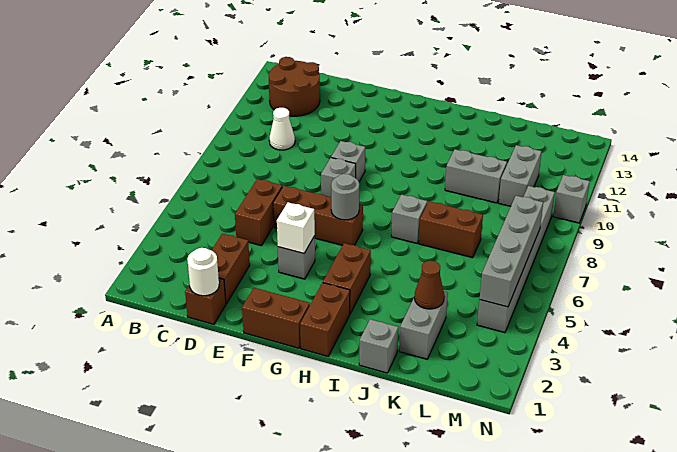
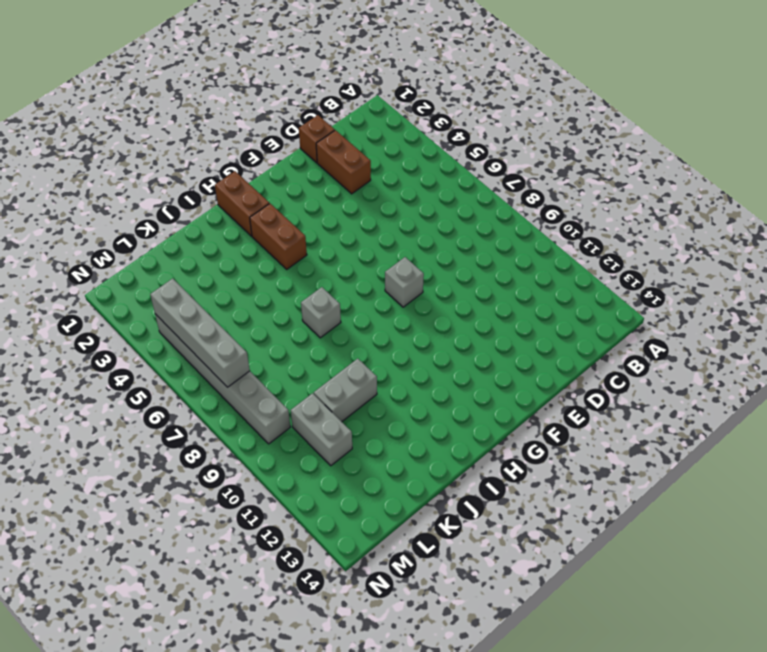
none -> brown round brick B12:C13 level 1
none -> white cone C10 level 1
none -> brown brick D5:D6 level 1

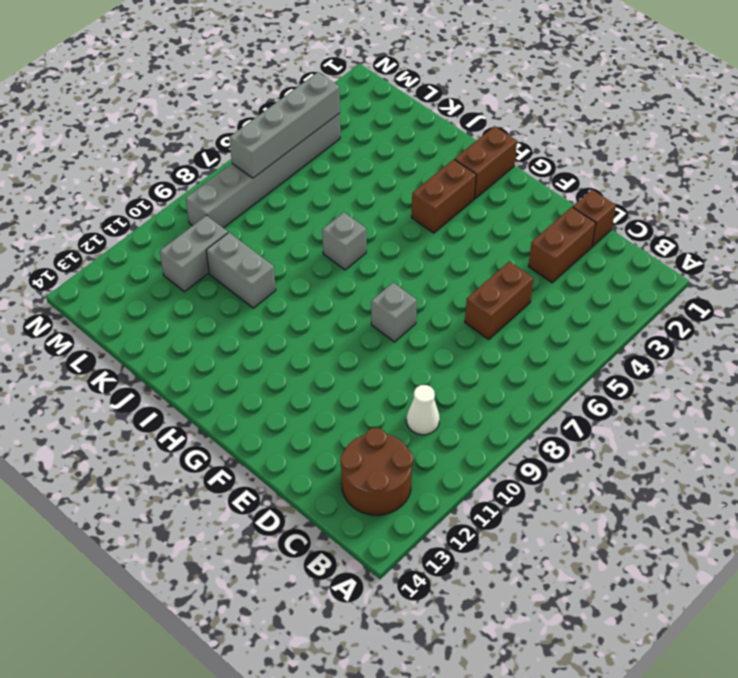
none -> brown brick E6:G6 level 1
none -> brown brick F1:G1 level 1
none -> grey brick F4 level 1

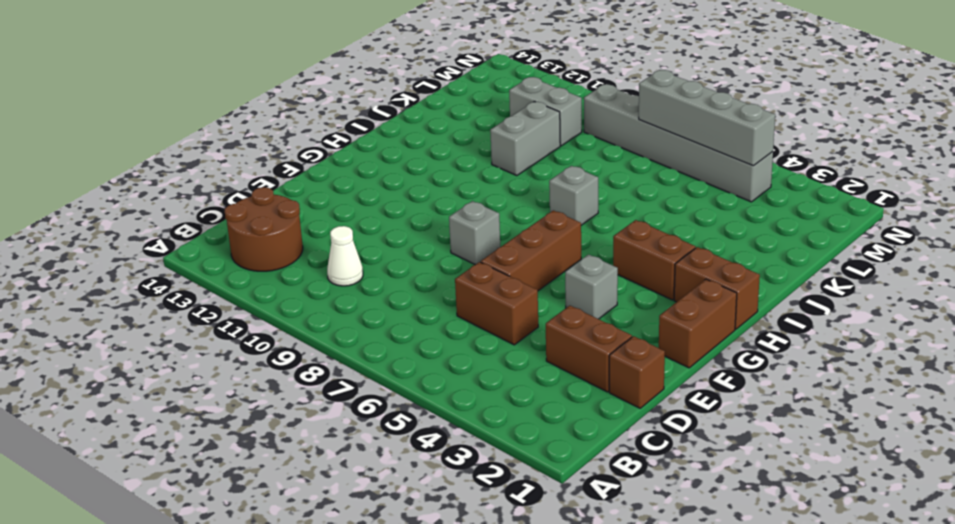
none -> grey brick F9 level 1
none -> grey brick J1 level 1
none -> brown brick J7:K7 level 1

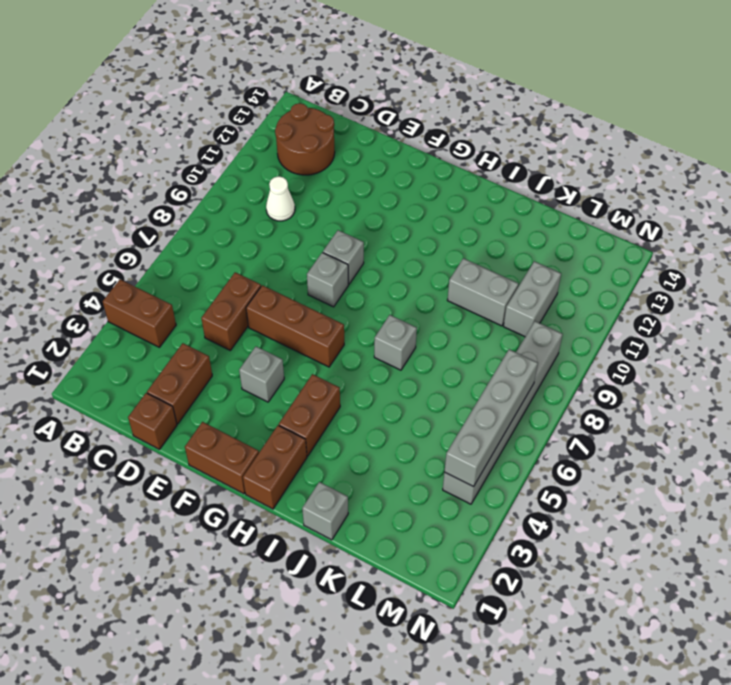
brown brick A4:B4 level 1 -> brown brick J7:K7 level 1
none -> grey brick K2:K3 level 1
none -> grey brick N10 level 1
none -> white round brick D1 level 2

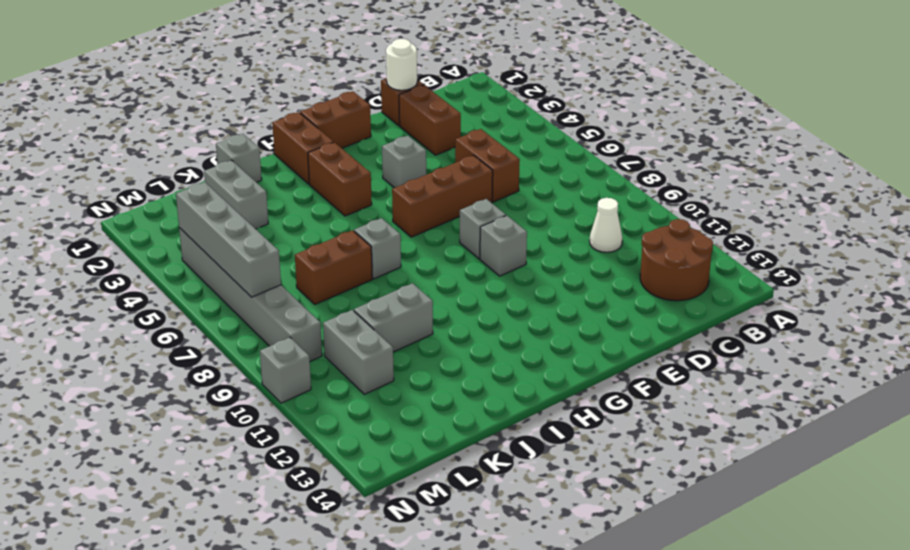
none -> white brick F4 level 2
none -> grey round brick G6 level 2
none -> brown cone K3 level 2

